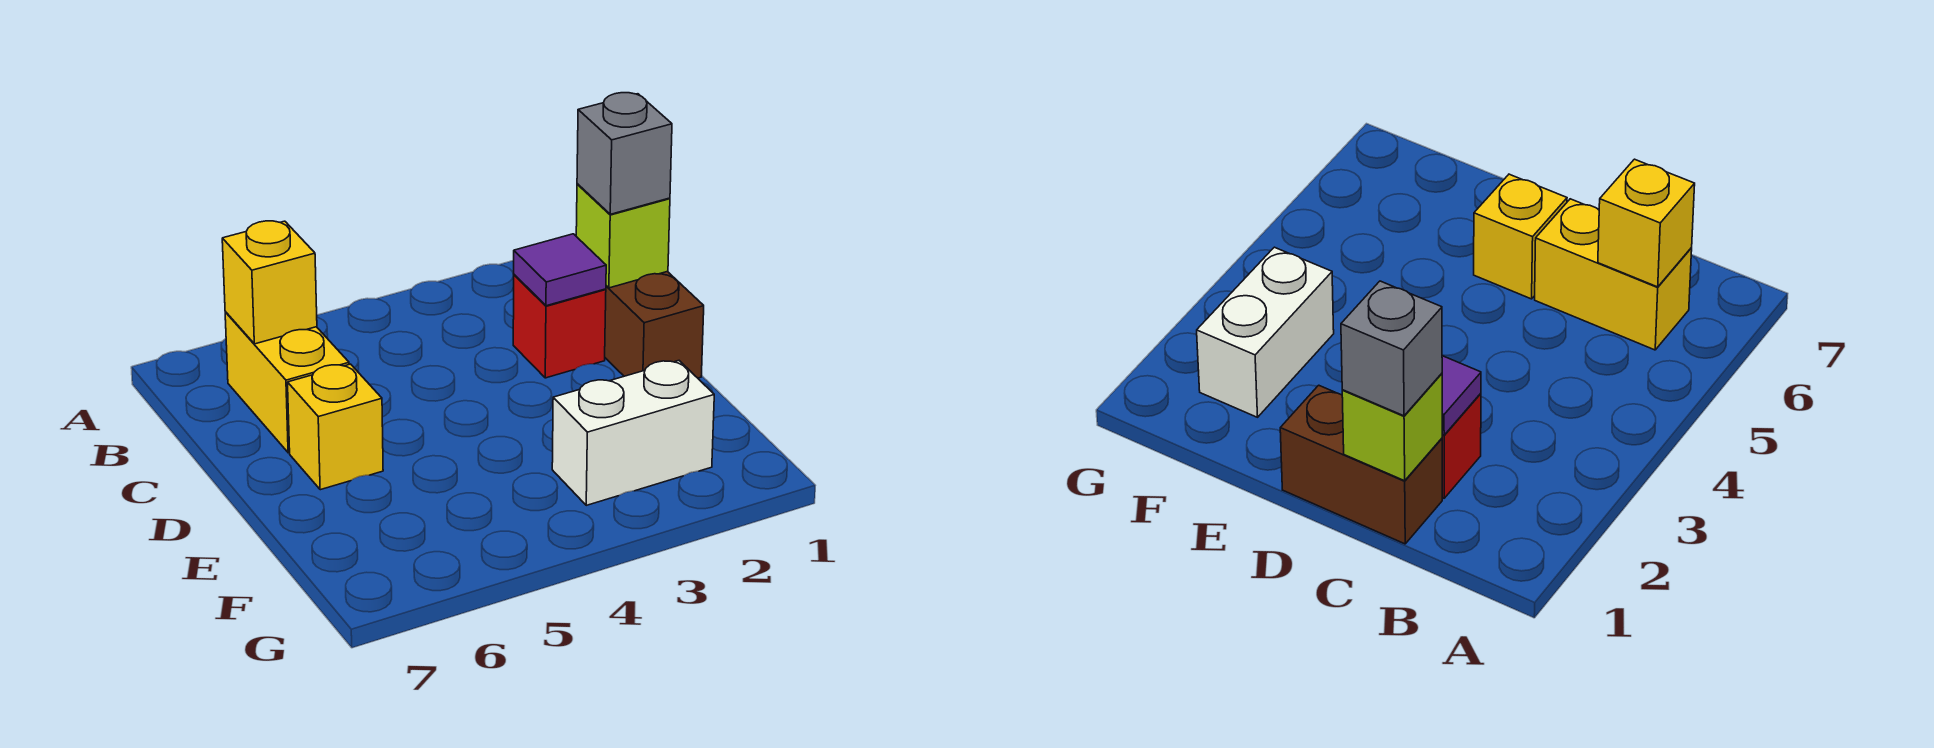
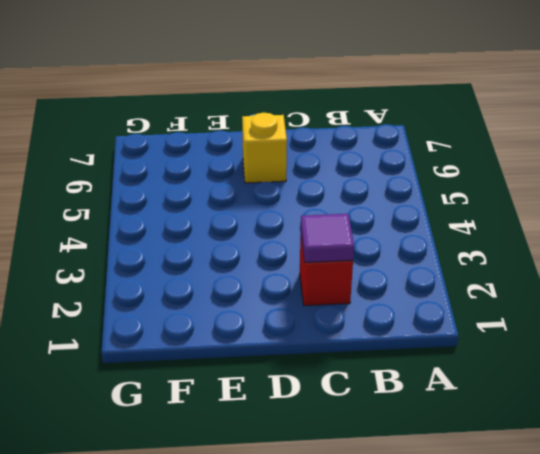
none -> yellow brick B6:C6 level 1
none -> brown brick C1:D1 level 1

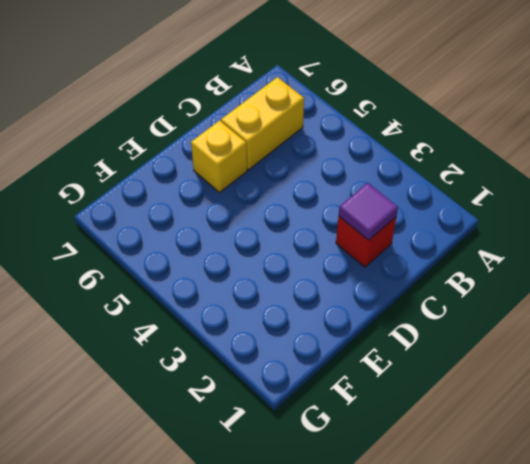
none -> brown brick C1:D1 level 1
none -> white brick F2:F3 level 1

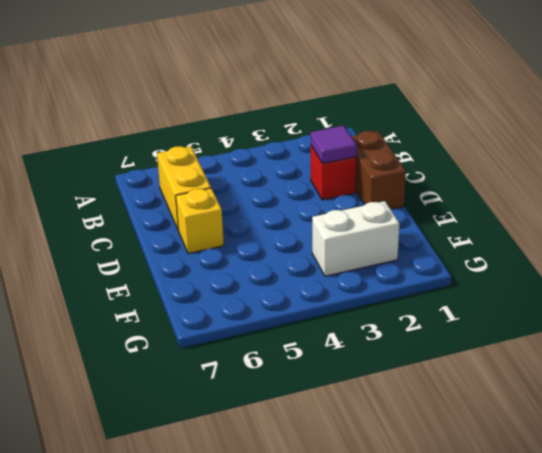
none -> yellow brick B6 level 2
none -> lime brick C1 level 2

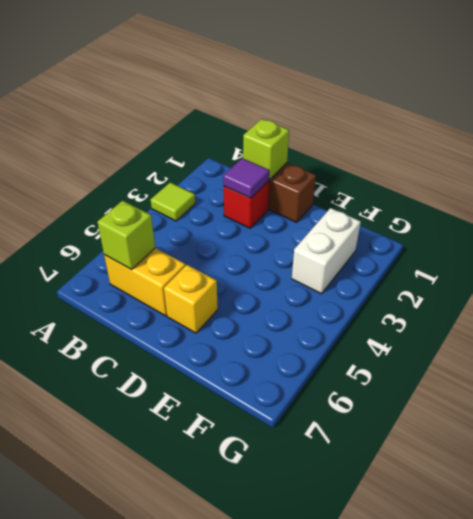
lime tile A3 level 1 -> none
lime brick B6 level 2 -> yellow brick B6 level 2
none -> grey brick C1 level 3

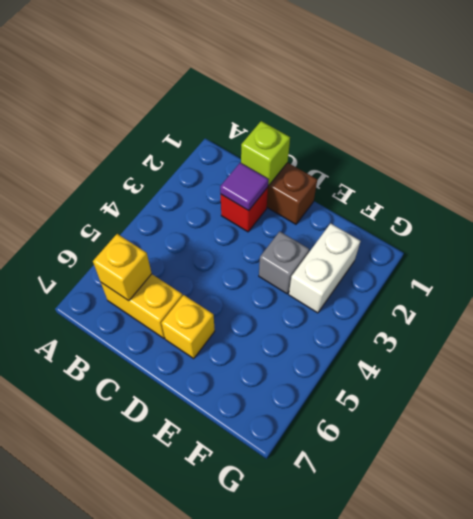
grey brick E3 level 1 -> grey brick C1 level 3

